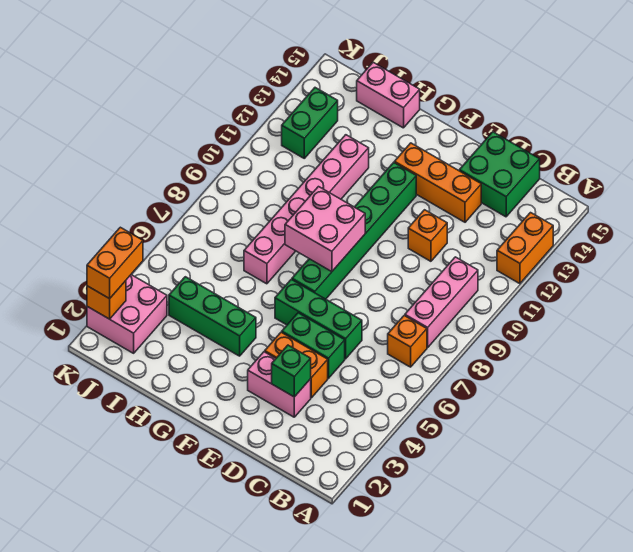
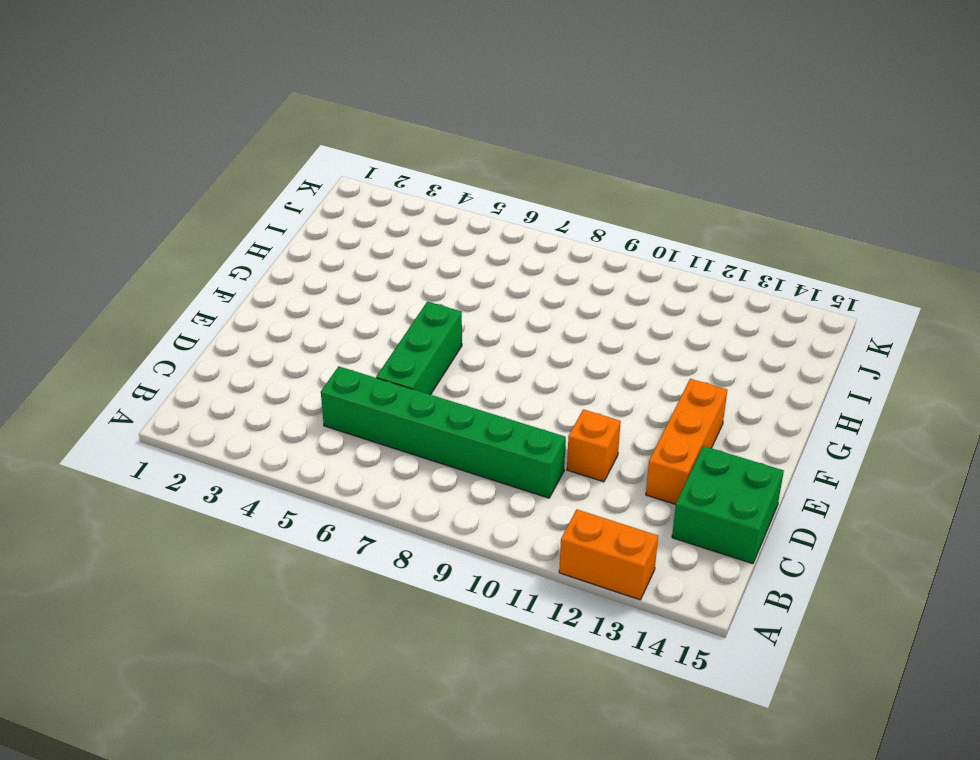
green brick C5:C10 level 1 -> green brick F7:F12 level 1
none -> orange brick B7 level 1
none -> pink brick B8:B10 level 1
none -> pink brick D3:E3 level 1

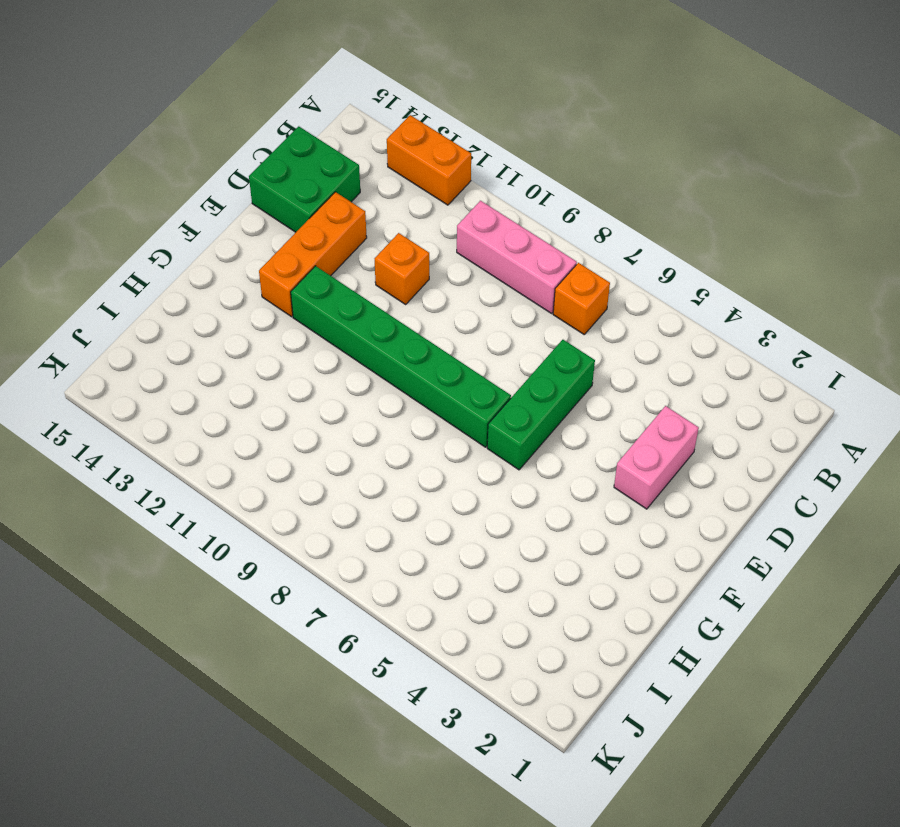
none -> orange brick D4:E4 level 1
none -> green brick D5:E5 level 1
none -> green brick G4:I4 level 1

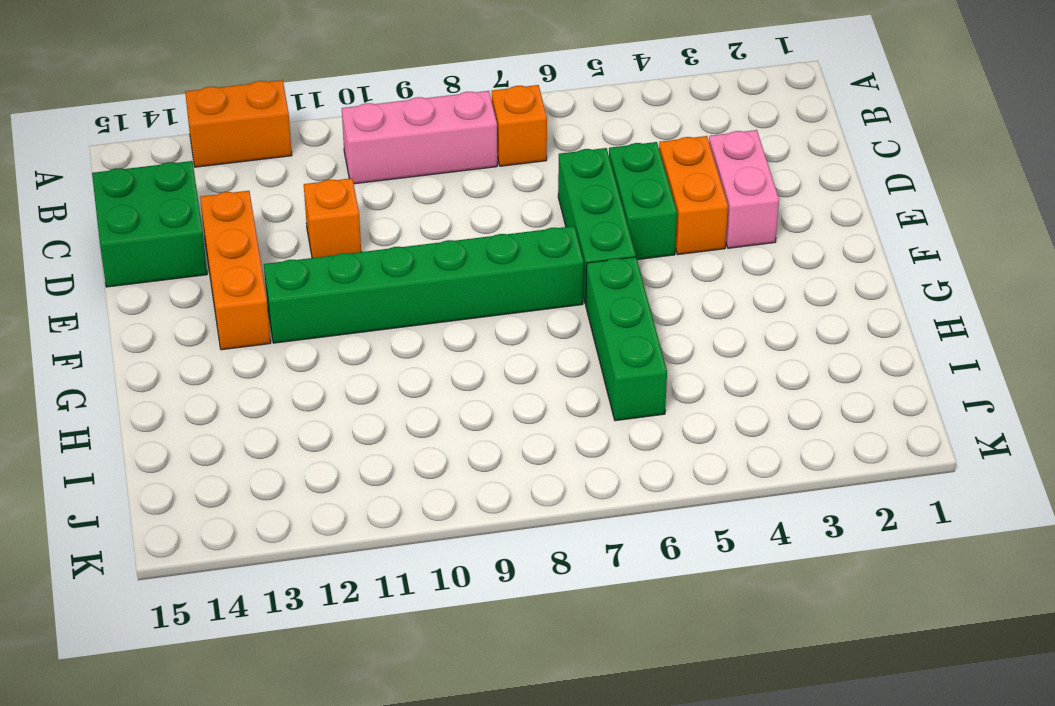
green brick G6:I6 level 1 -> green brick G4:I4 level 1
none -> pink brick H7:H12 level 1
none -> pink brick H15:I15 level 1
none -> pink brick J2:K3 level 1

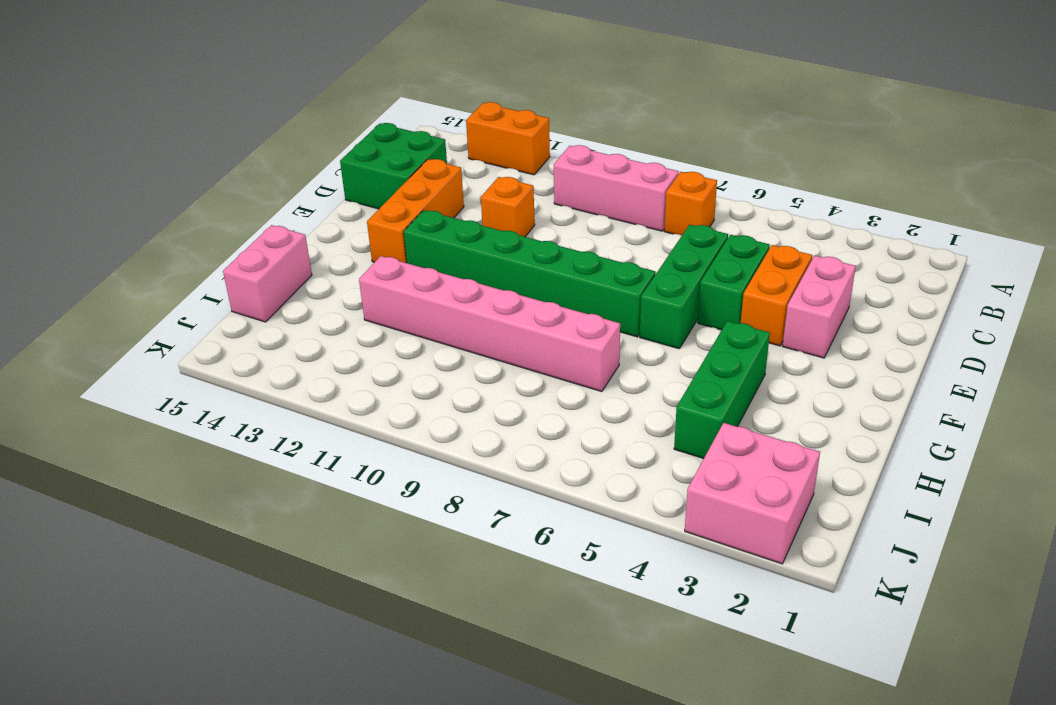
none -> green brick J12:J13 level 1
none -> green brick D3 level 2
none -> pink brick F8:G9 level 2

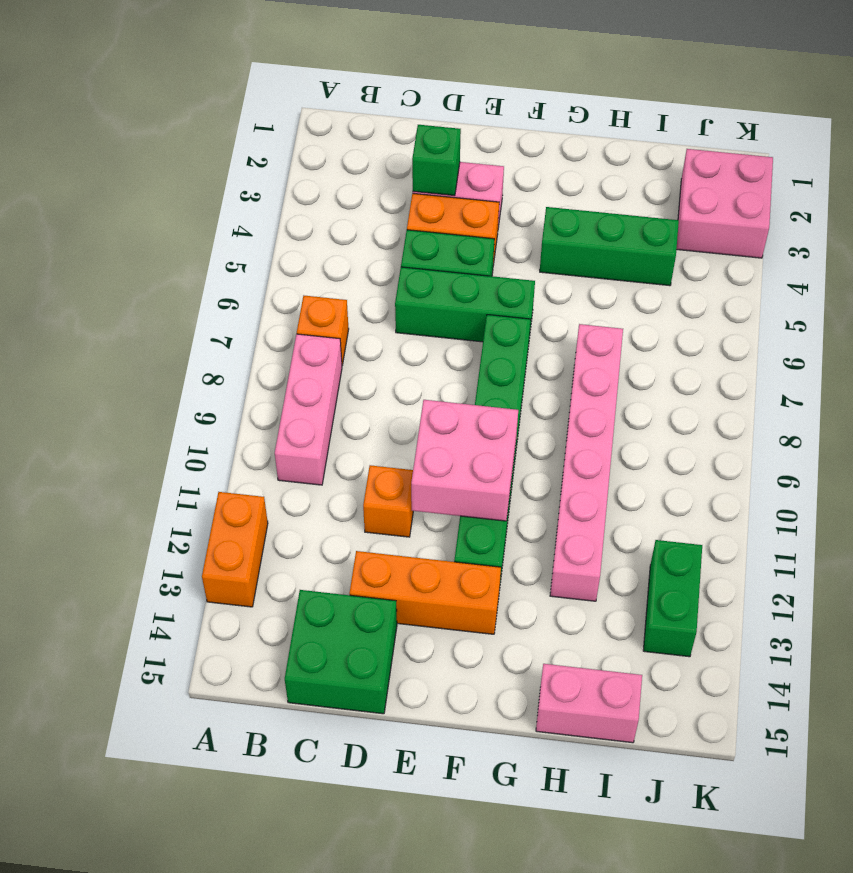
pink brick E10:F11 level 2 -> pink brick F8:G9 level 2
none -> orange brick K2 level 2
none -> orange brick K2:K3 level 3

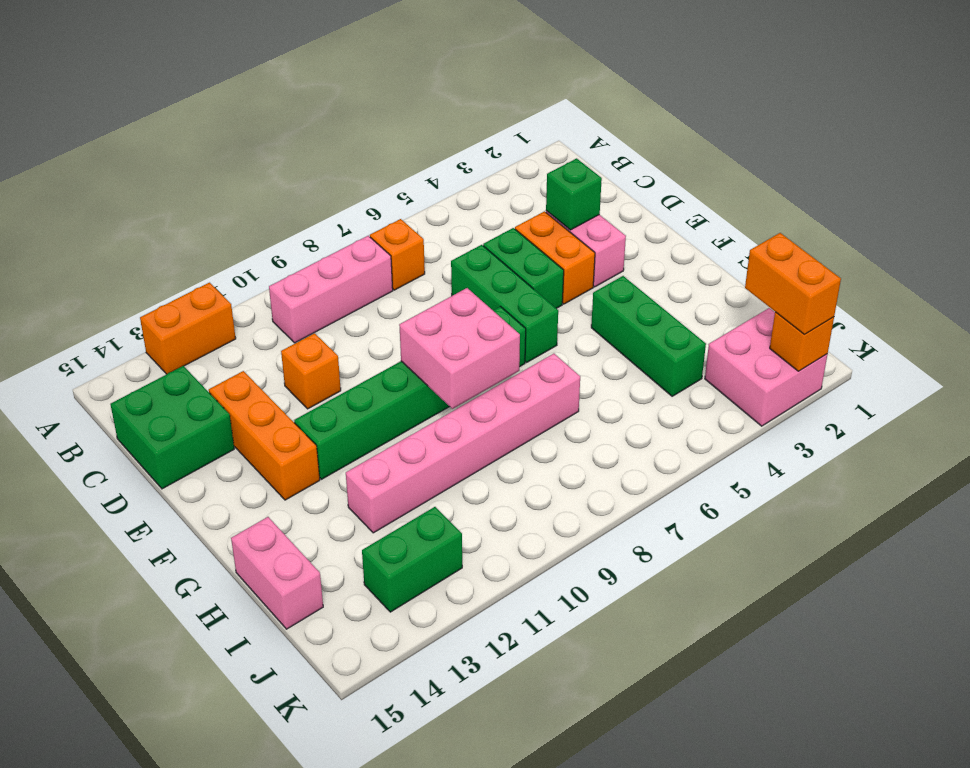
orange brick J2:K2 level 3 -> orange brick K2:K3 level 3

